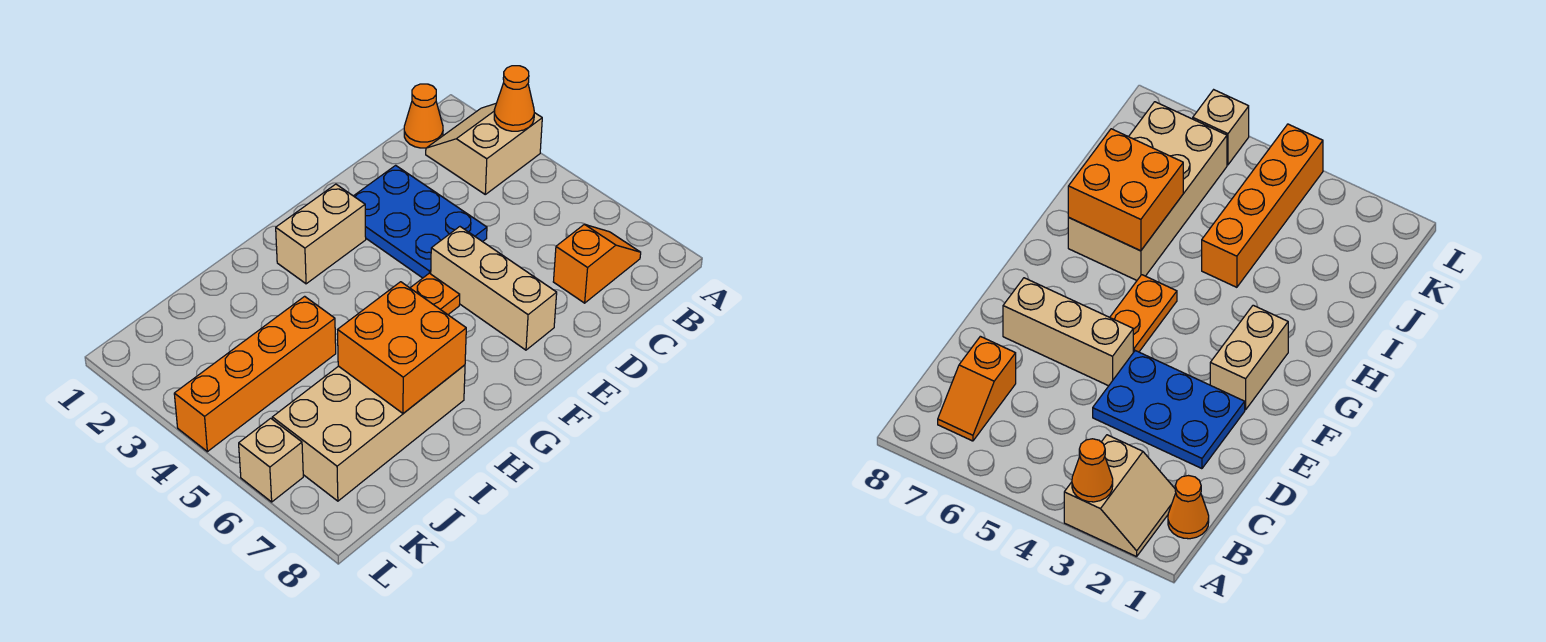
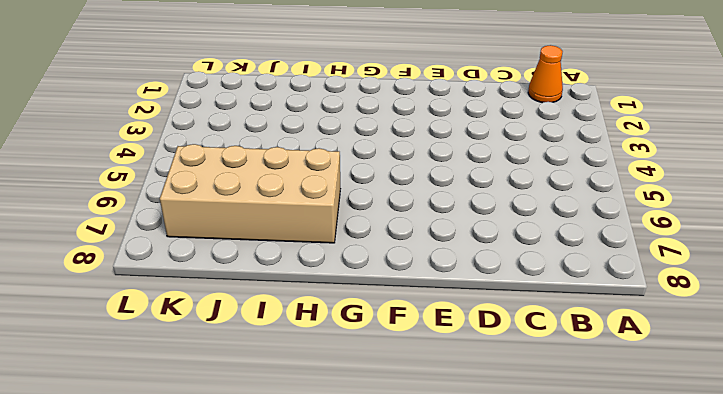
none -> tan slope A2:B3 level 1 top 3
none -> orange slope B7:C7 level 1 top C
none -> blue plate D2:E4 level 1

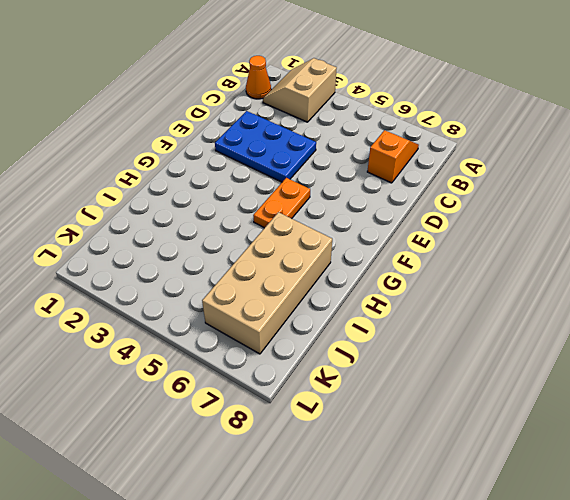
none -> tan brick E5:E7 level 1
none -> tan brick F2:G2 level 1
none -> orange brick I4:L4 level 1

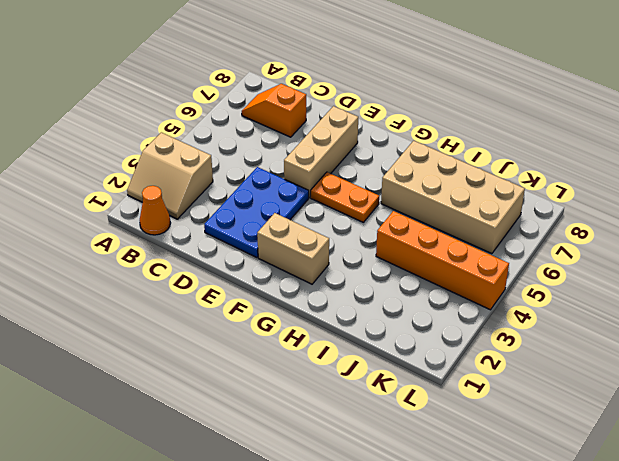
none -> tan brick L6 level 1
none -> orange cone A3 level 2
none -> orange brick H6:I7 level 2

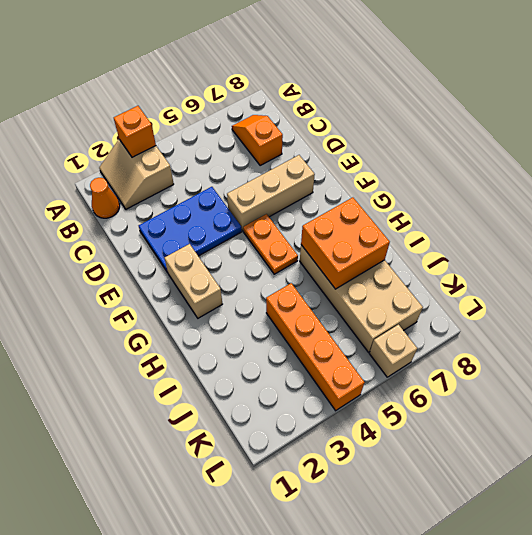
orange brick A3 level 2 -> orange cone A3 level 2

